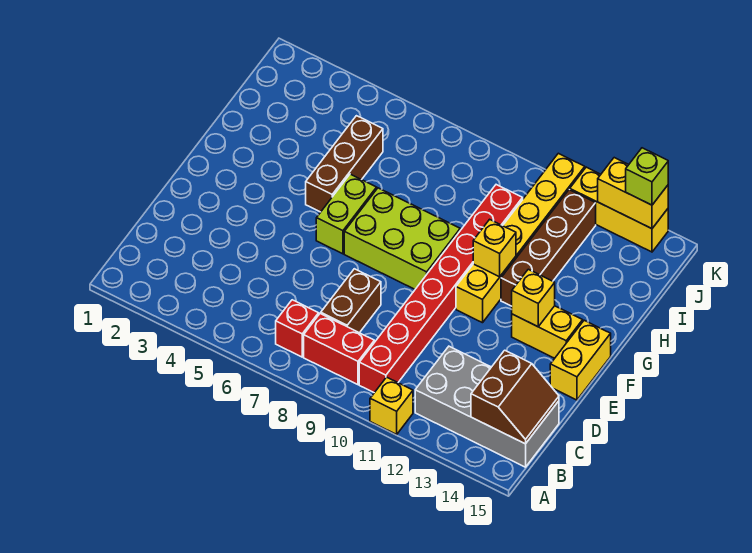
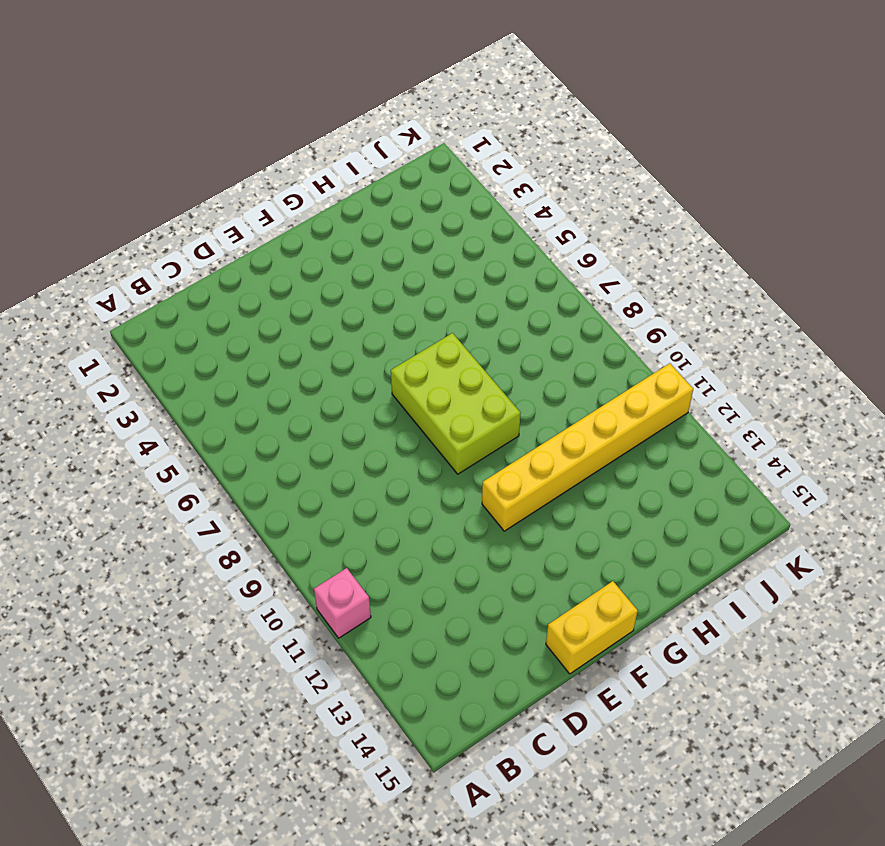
pink brick A11 level 1 -> yellow brick A11 level 1
none -> red brick B7 level 1
none -> red brick B8:B9 level 1
none -> red brick B10:I10 level 1

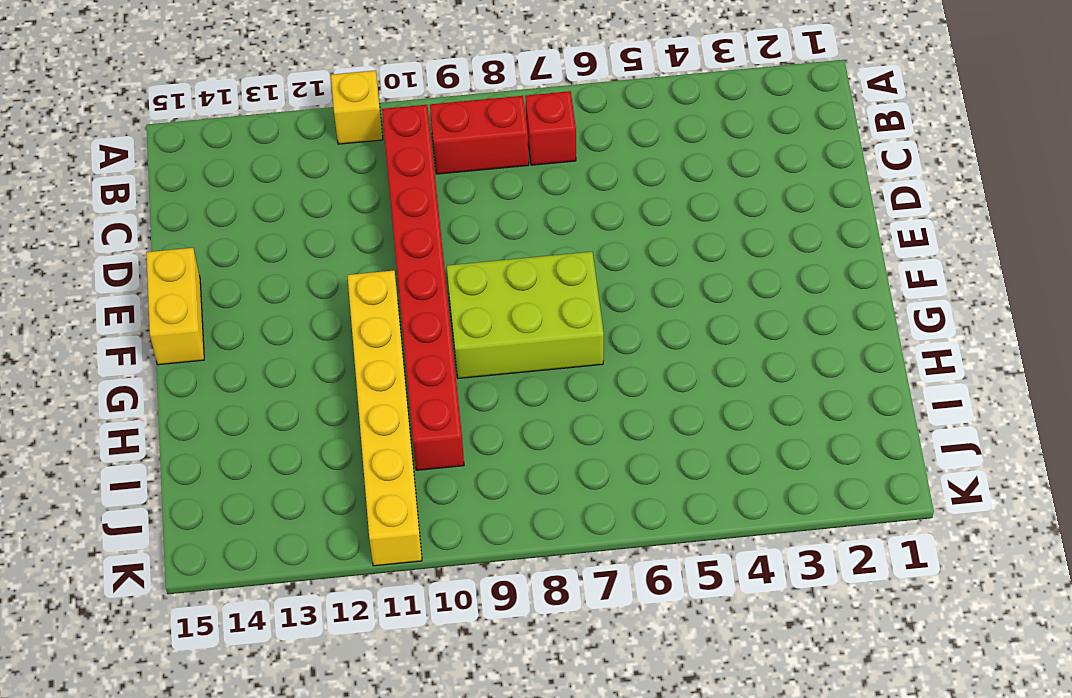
none -> grey brick B12:C15 level 1
none -> brown brick C8:D8 level 1
none -> lime brick F6:G6 level 1

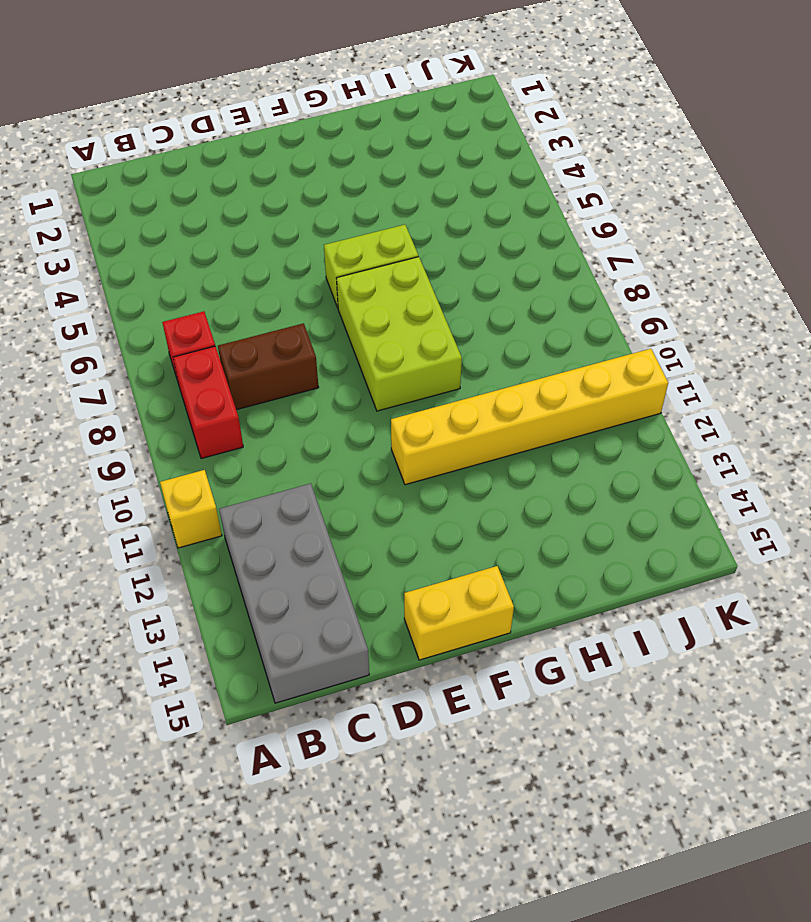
none -> red brick B10:I10 level 1
none -> yellow brick F13:F14 level 1
none -> brown brick G5:I5 level 1

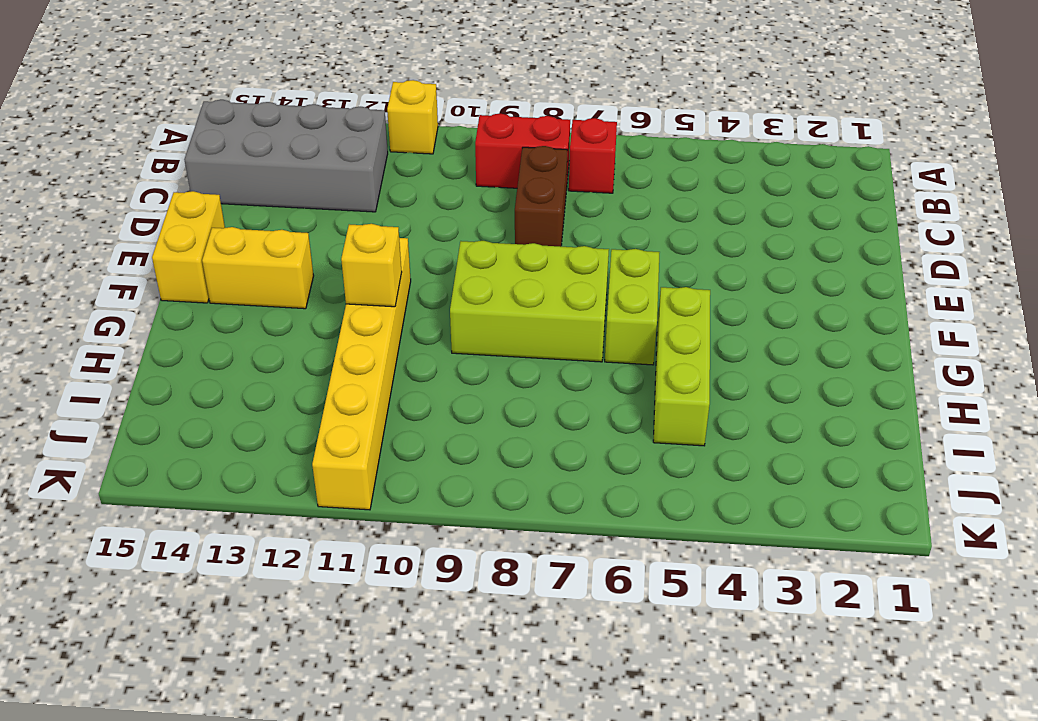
lime brick G5:I5 level 1 -> brown brick G5:I5 level 1
none -> red brick B10:I10 level 1
none -> brown brick G12:J12 level 1
none -> yellow brick K12:K14 level 1

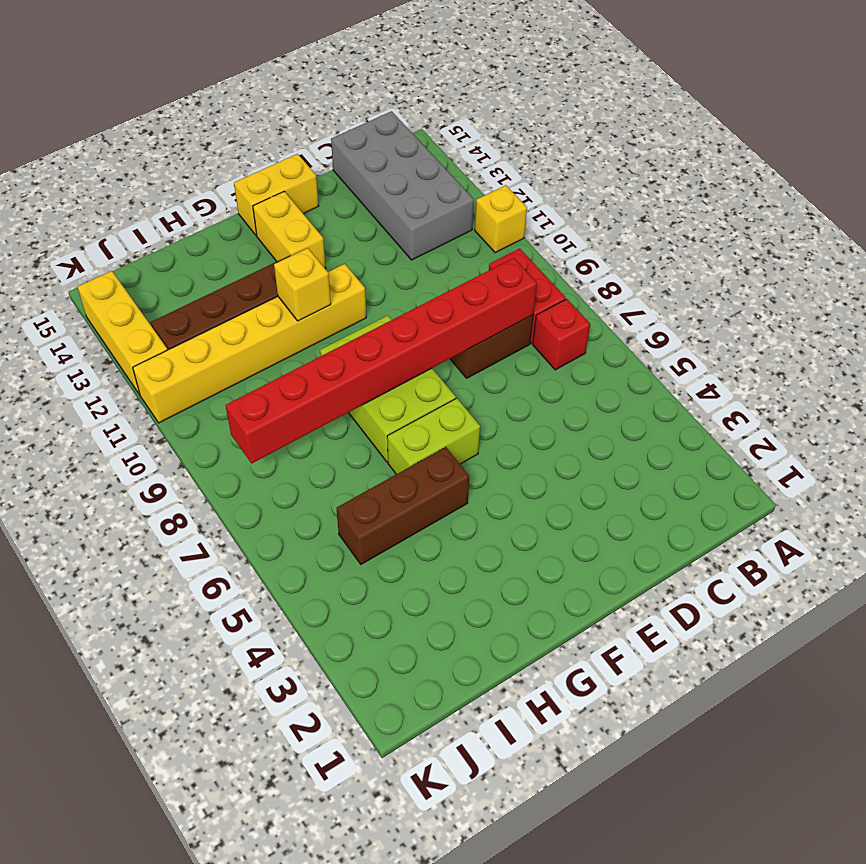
red brick C8:J8 level 2 -> red brick B10:I10 level 1
none -> brown slope B14:C15 level 2 top 14
none -> yellow brick F13 level 2
none -> yellow brick K13:K14 level 2

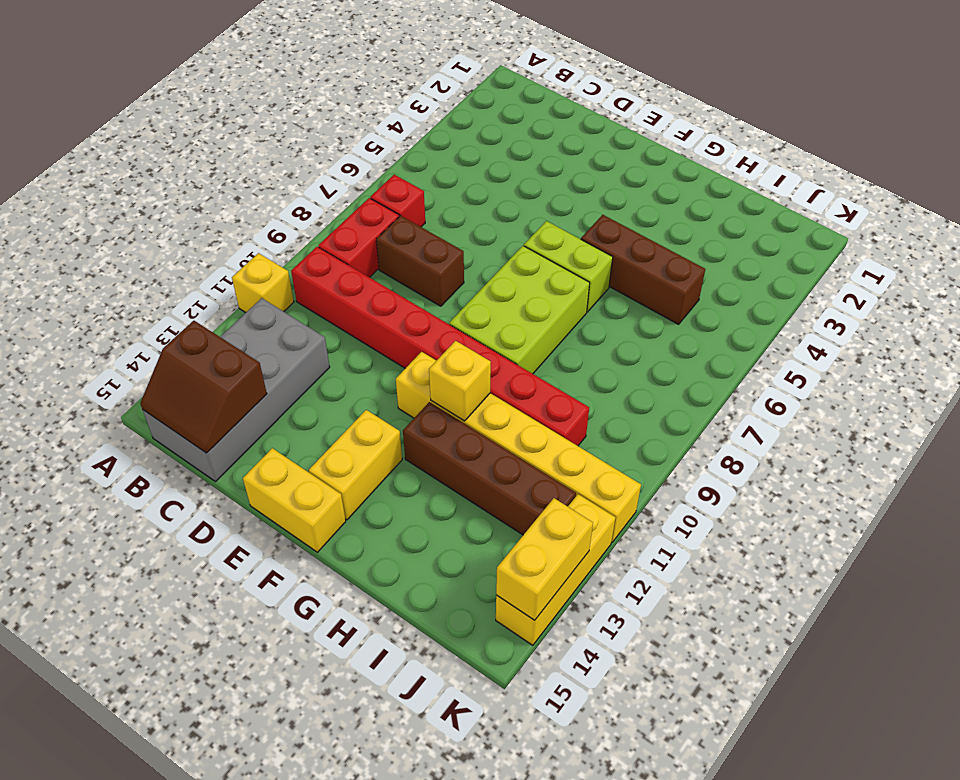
none -> yellow brick F13 level 2
none -> lime brick K14 level 3

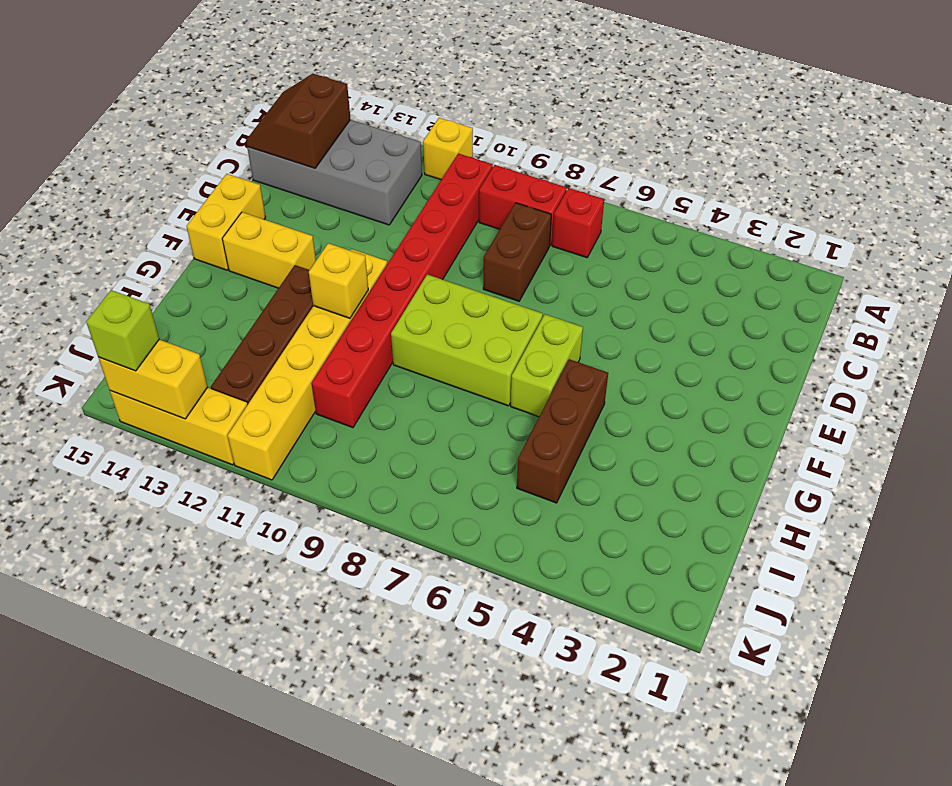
none -> yellow brick F13 level 2

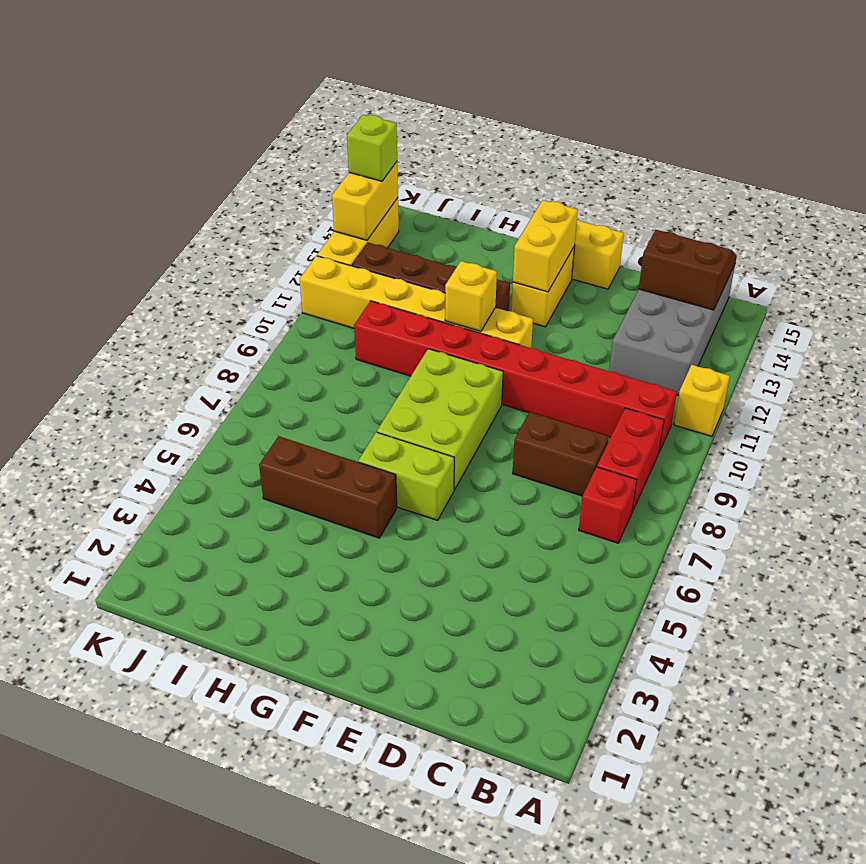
yellow brick F13:F14 level 2 -> yellow brick F13 level 2

